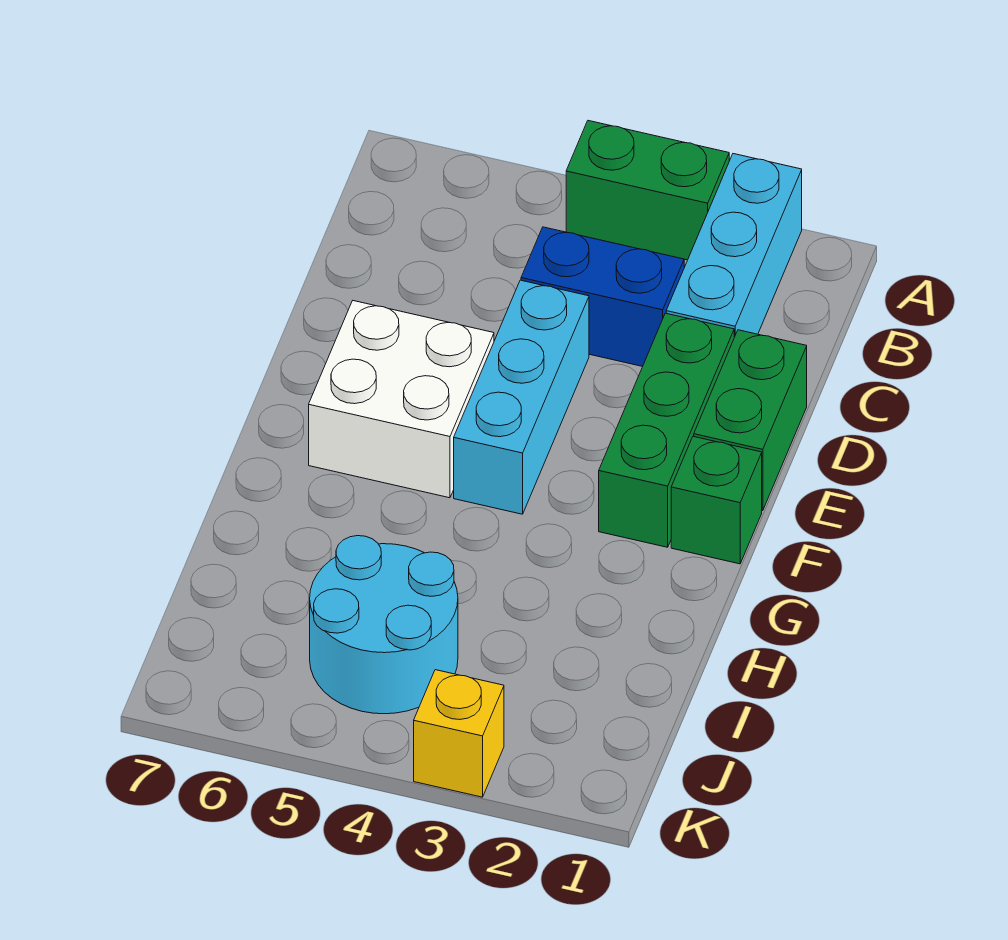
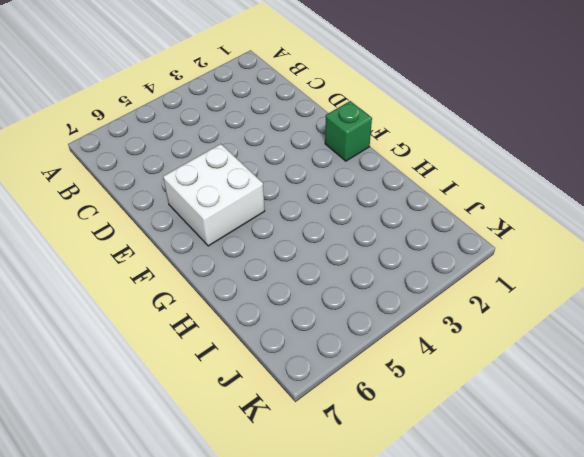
none -> cyan brick A2:C2 level 1
none -> green brick A3:A4 level 1

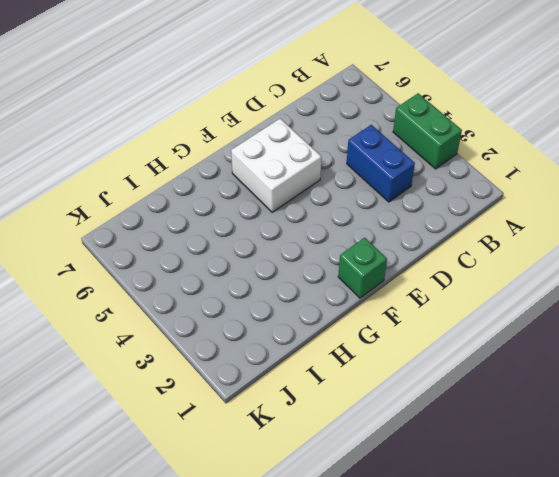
none -> cyan brick A2:C2 level 1
none -> green brick D1:E1 level 1

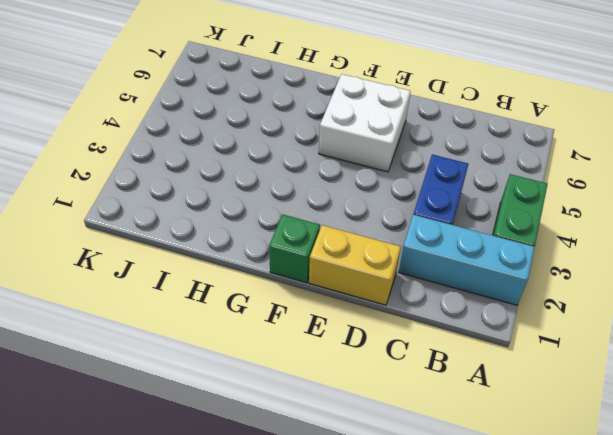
yellow brick D1:E1 level 1 -> green brick D1:E1 level 1
none -> green brick D2:F2 level 1
none -> cyan brick D4:F4 level 1

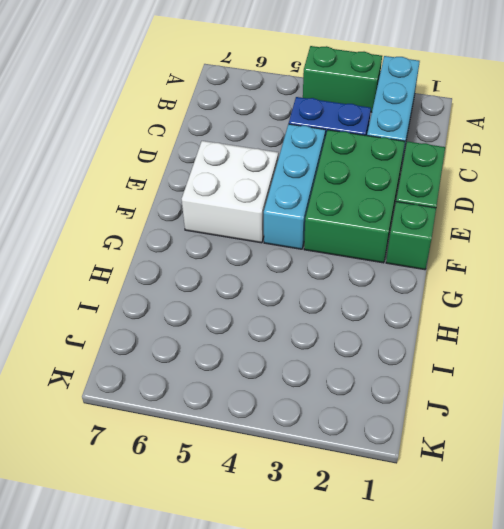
green brick D2:F3 level 1 -> green brick D2:F2 level 1
none -> cyan round brick I4:J5 level 1
none -> yellow brick K3 level 1

